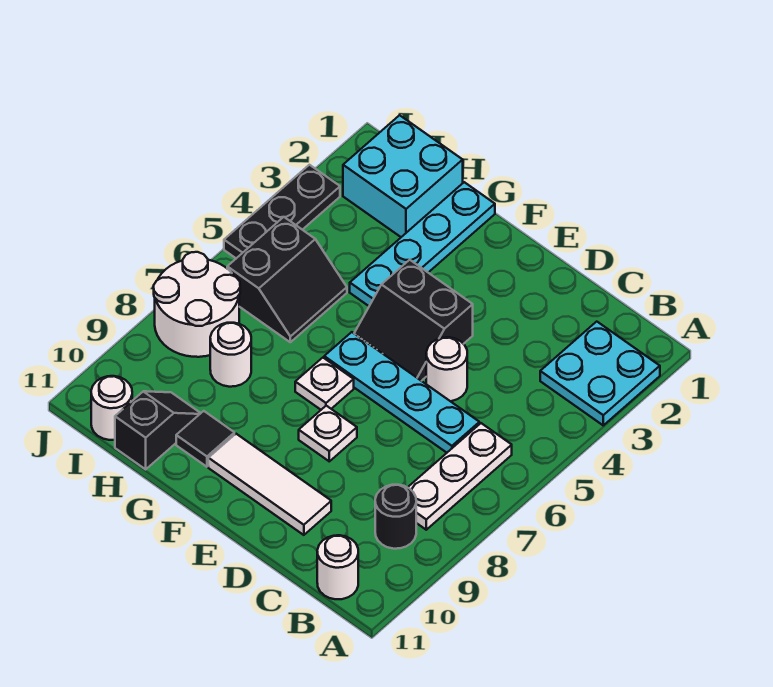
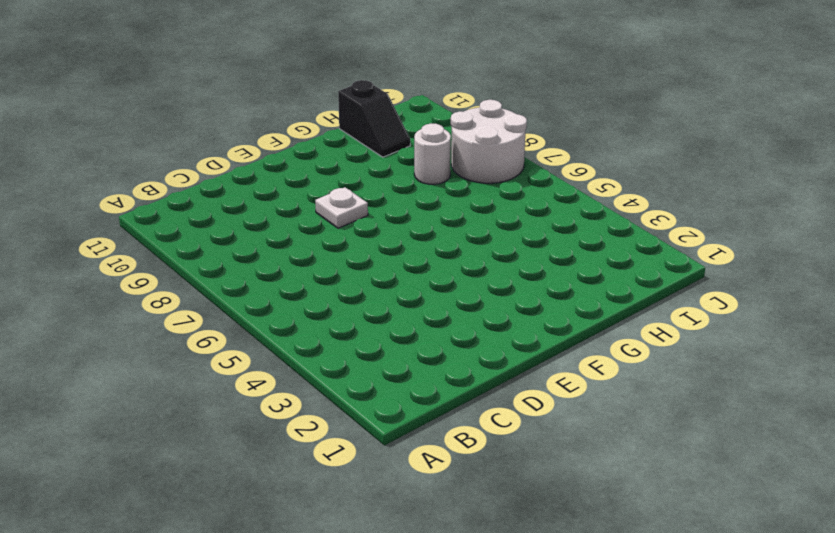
none -> cyan plate A2:B3 level 1
none -> white plate B6:B8 level 1
none -> black round brick B9 level 1

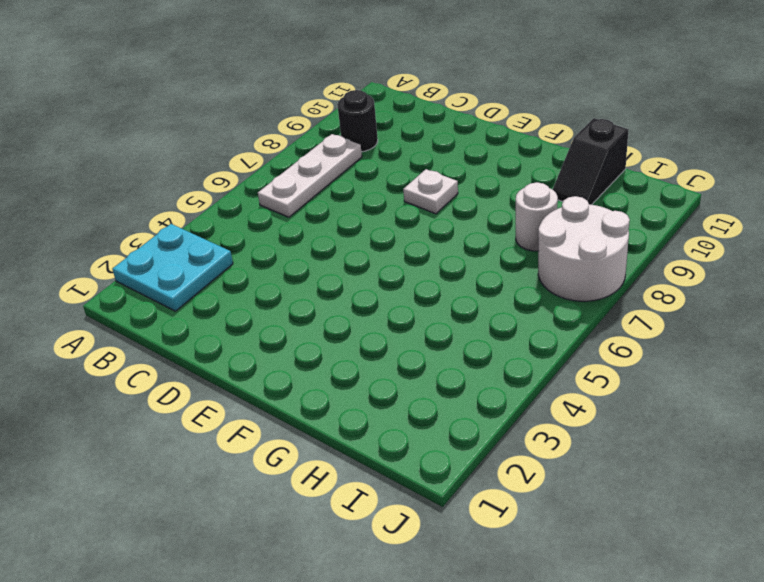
none -> white round brick B11 level 1
none -> cyan plate C6:F6 level 1
none -> white round brick D5 level 1

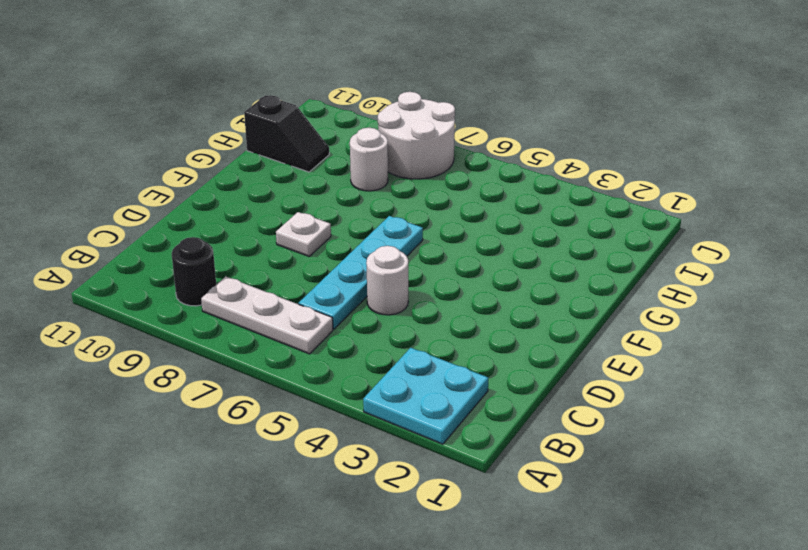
none -> white round brick B11 level 1
none -> white tile D10:F10 level 1
none -> black slope E4:F5 level 1 top 4

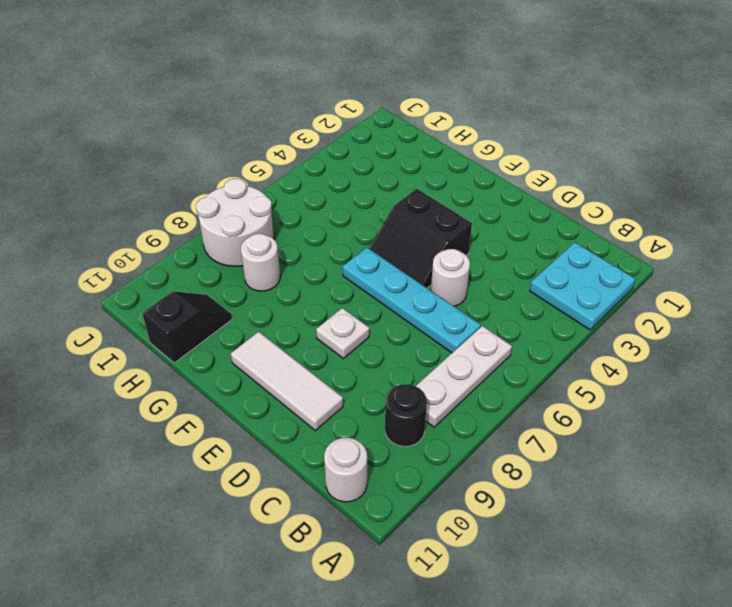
none -> white plate F7 level 1
none -> cyan plate G1:G4 level 1
none -> black tile G10 level 1

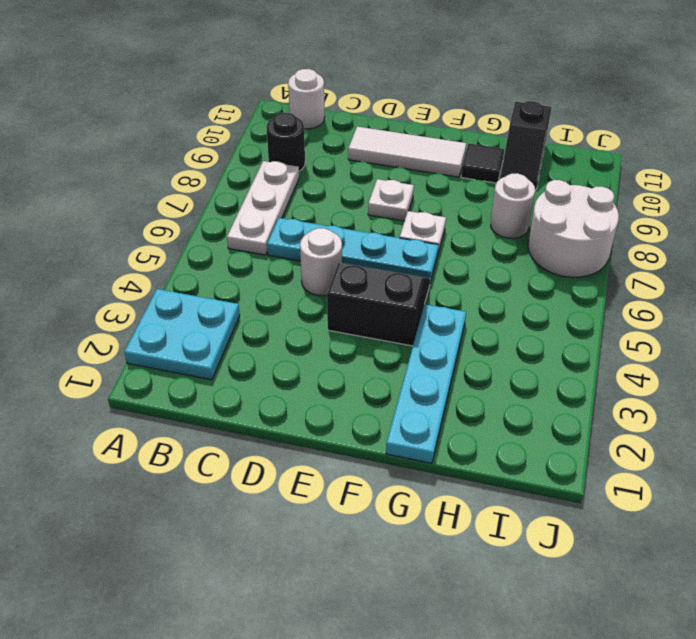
none -> cyan brick H1:I2 level 1
none -> black slope H5:I6 level 1 top I
none -> white round brick I11 level 1

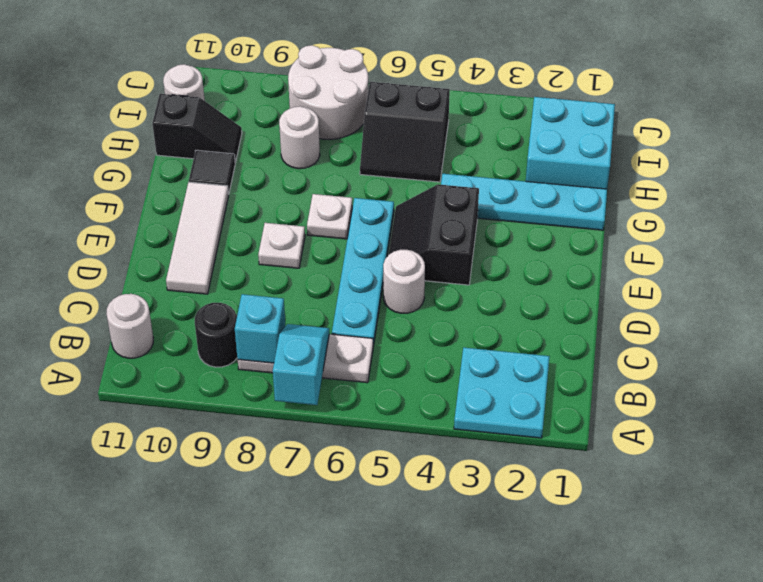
cyan slope A7:B7 level 2 top A -> none
cyan brick B8 level 2 -> none
none -> black plate J3:J5 level 1

